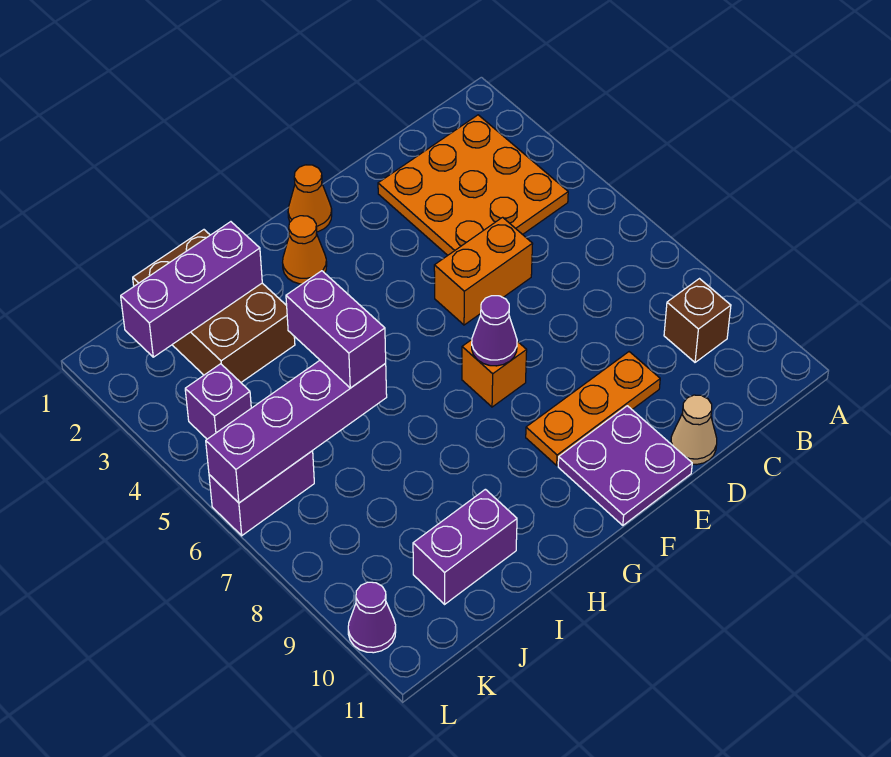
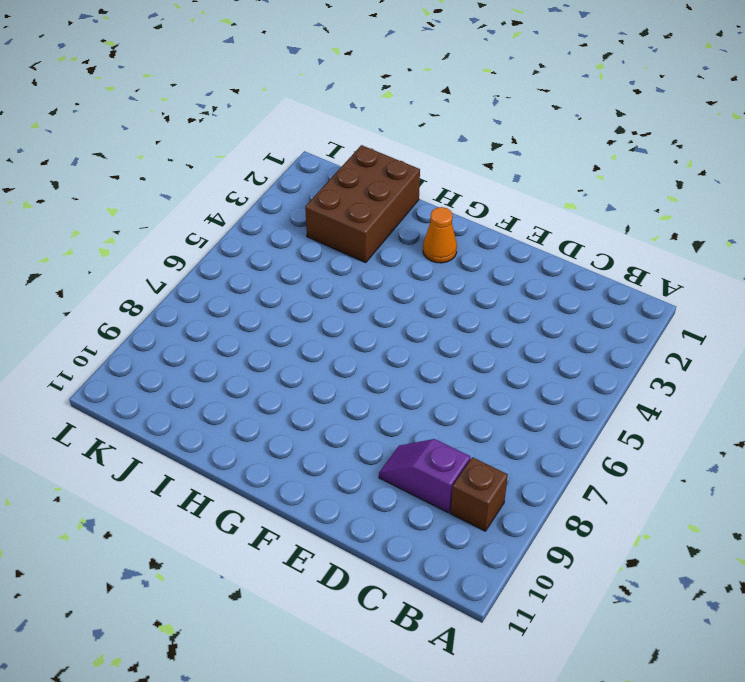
purple slope C9:D9 level 1 top C -> orange plate D9:F9 level 1
none -> orange plate B2:D4 level 1
none -> orange brick D5:E5 level 1
none -> tan cone D11 level 1

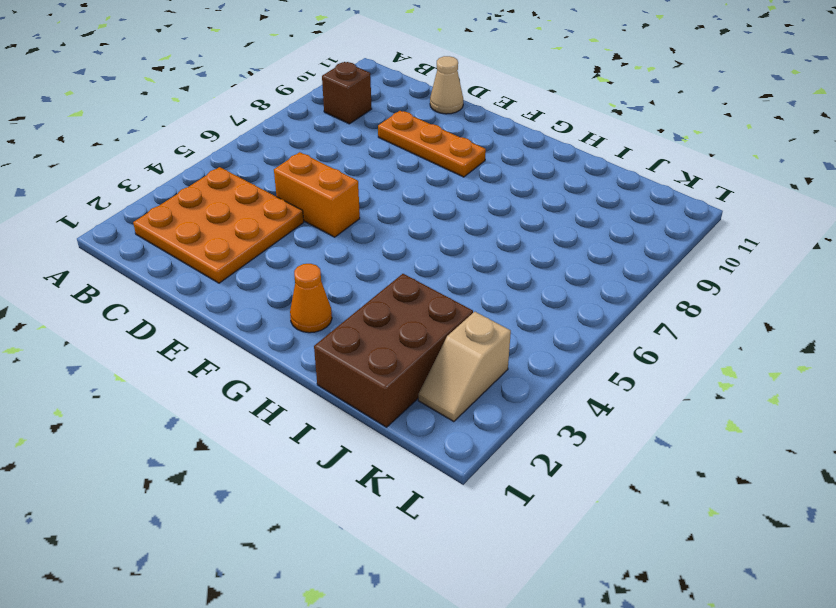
tan slope K2:K3 level 1 top 3 -> none
none -> purple plate E10:F11 level 1
none -> orange cone F1 level 1
none -> orange brick F7 level 1

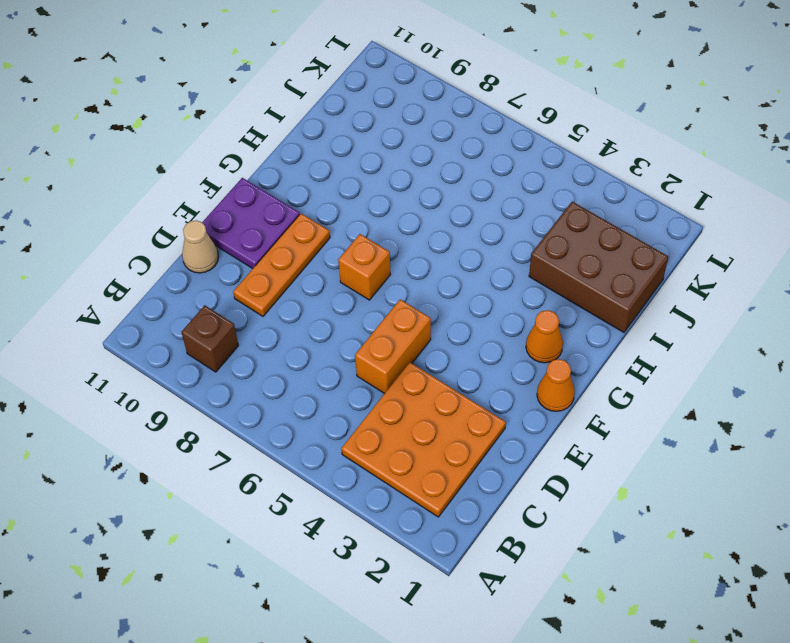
none -> purple brick I10:J10 level 1
none -> purple brick K4 level 1
none -> purple brick K6:L6 level 1

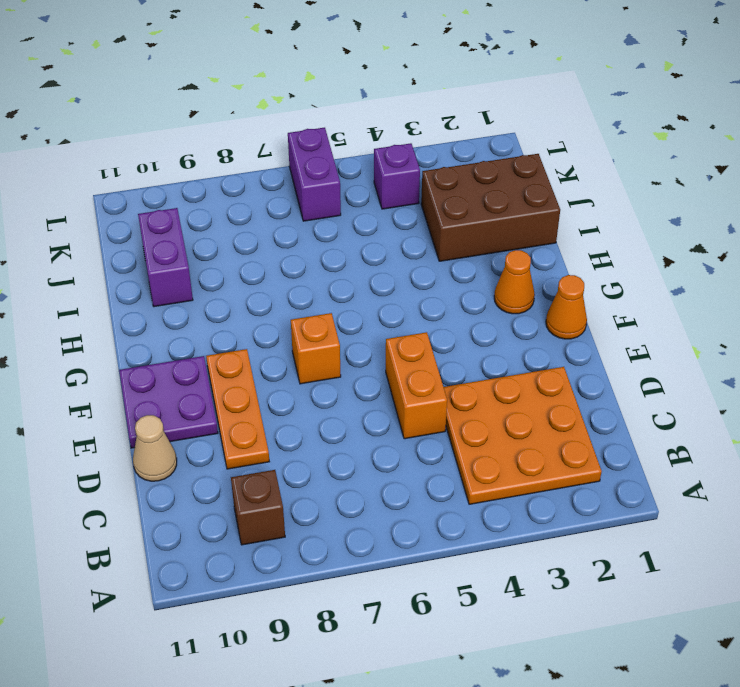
none -> purple cone L10 level 1
none -> purple cone F7 level 2
none -> purple brick I2:K2 level 2

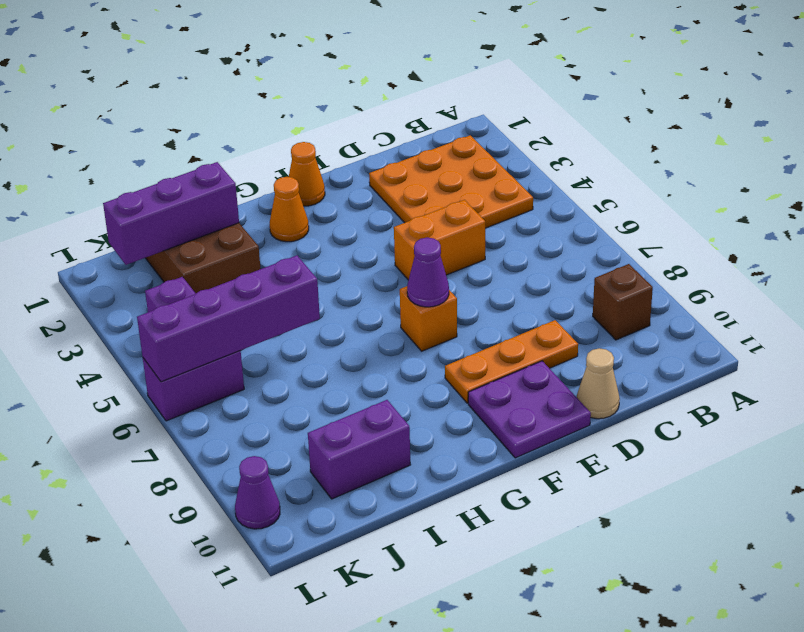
none -> purple brick I5:I6 level 3

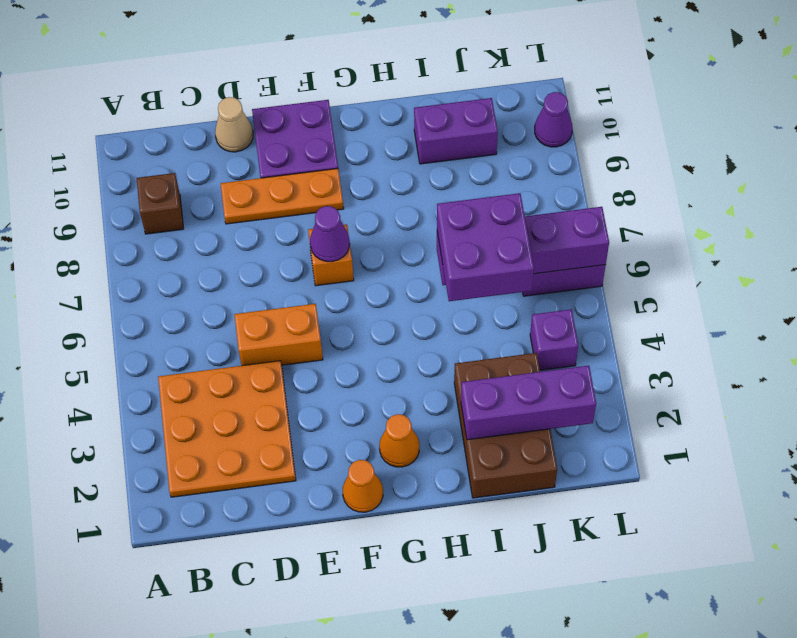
purple brick I5:J6 level 3 -> purple brick I5:I6 level 3

